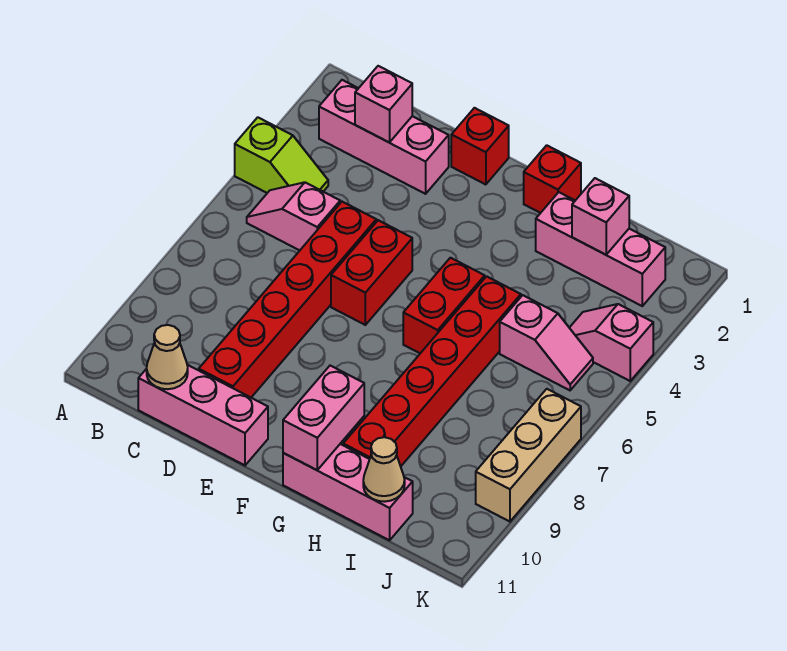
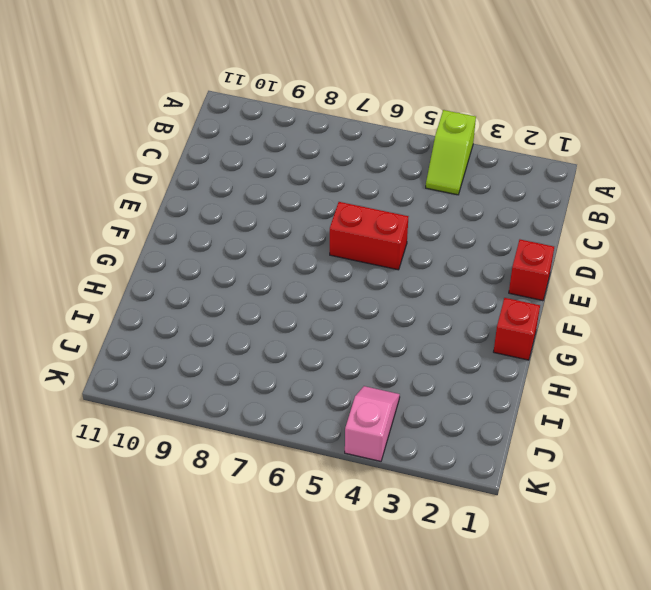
none -> pink brick B2:D2 level 1
none -> pink slope B5:C5 level 1 top C
none -> pink brick C11:E11 level 1

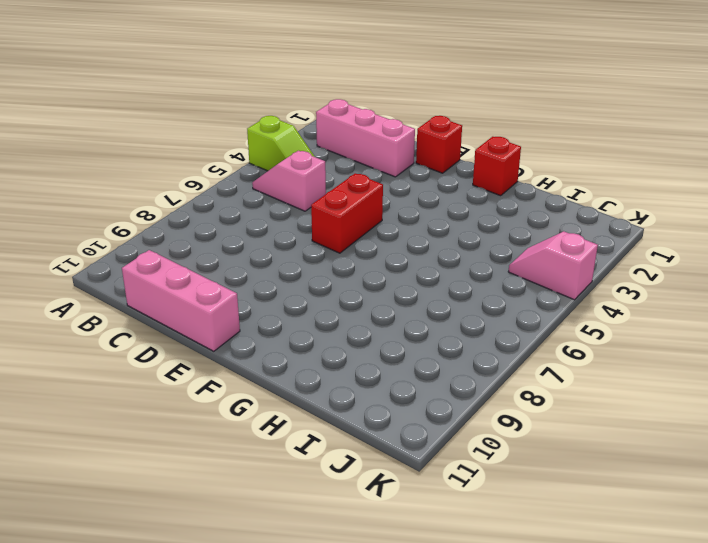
none -> red brick D5:D10 level 1
none -> red brick G5:G6 level 1
none -> pink brick G11:I11 level 1

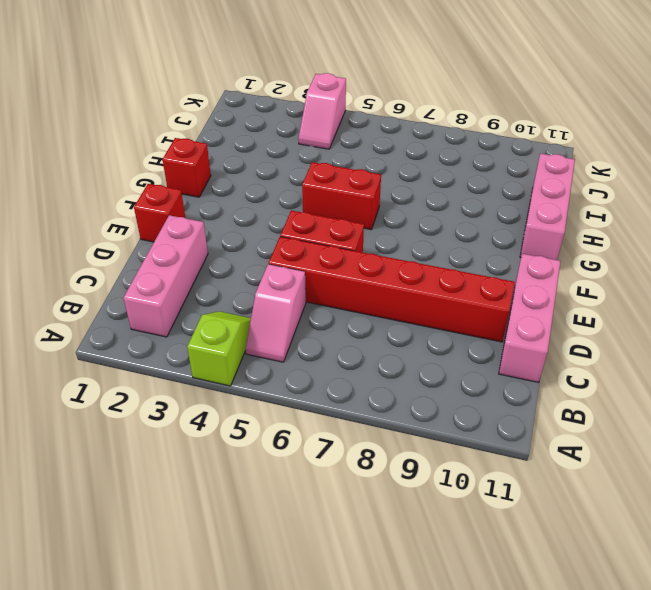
none -> pink brick H2:J2 level 1
none -> red brick H5:H10 level 1
none -> pink slope I5:J5 level 1 top I

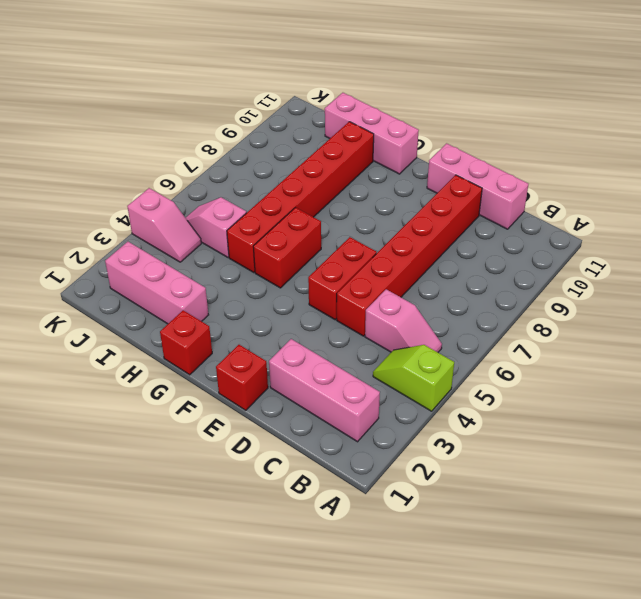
none -> tan brick K7:K9 level 1
none -> pink brick C2 level 2
none -> tan cone C11 level 2

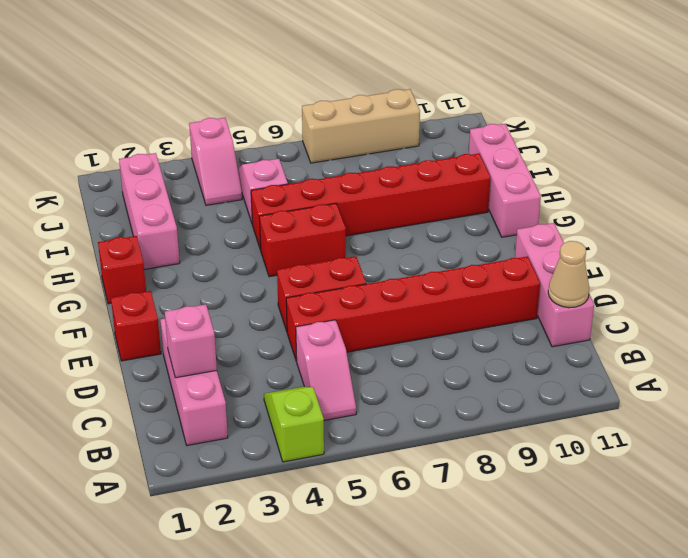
none -> pink brick G10:G11 level 2
none -> pink brick I2 level 2
none -> tan cone I11 level 2

